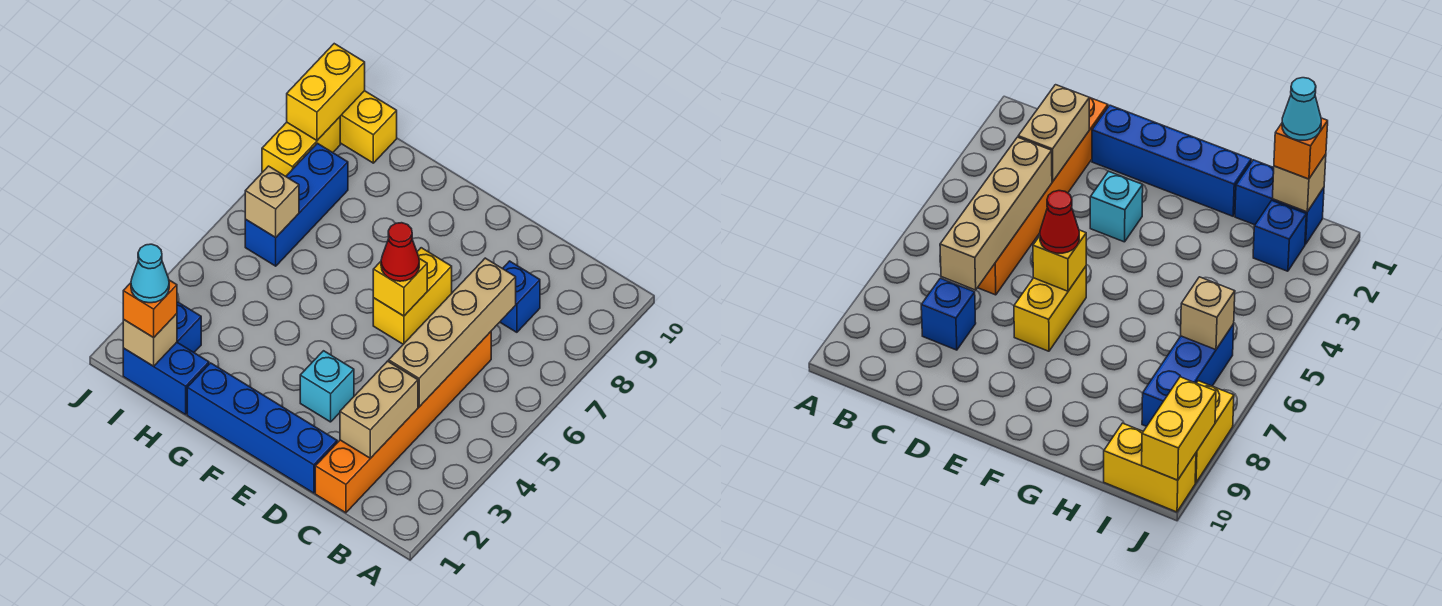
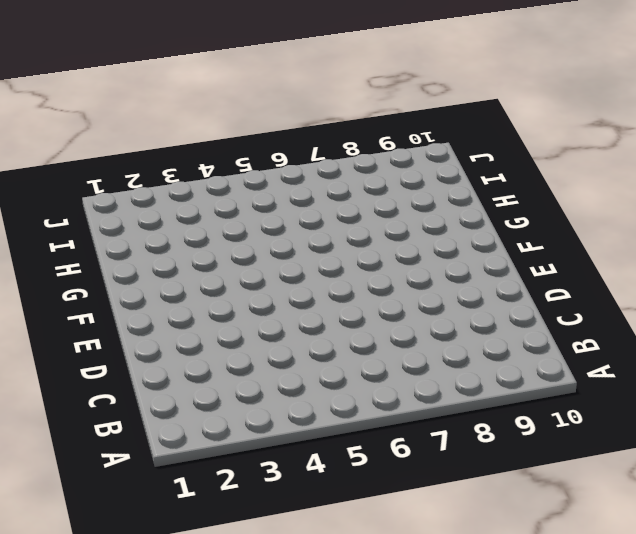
none -> orange brick C1:C6 level 1
none -> blue brick C8 level 1
none -> blue brick D1:G1 level 1

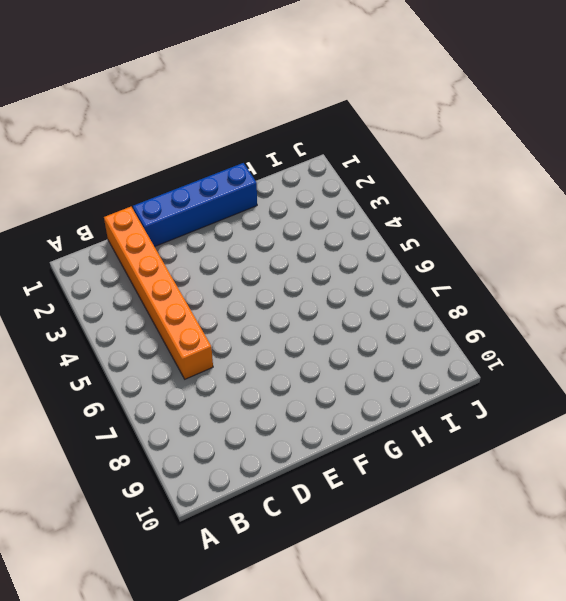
none -> blue brick C8 level 1
none -> cyan brick E3 level 1
none -> yellow brick E6:E7 level 1

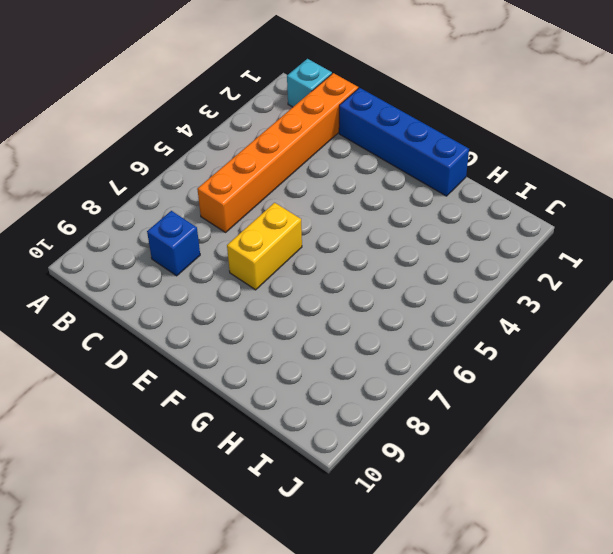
cyan brick B1 level 1 -> cyan brick E3 level 1
none -> blue brick H1:I1 level 1
none -> blue brick I2 level 1
none -> blue brick I6:I8 level 1

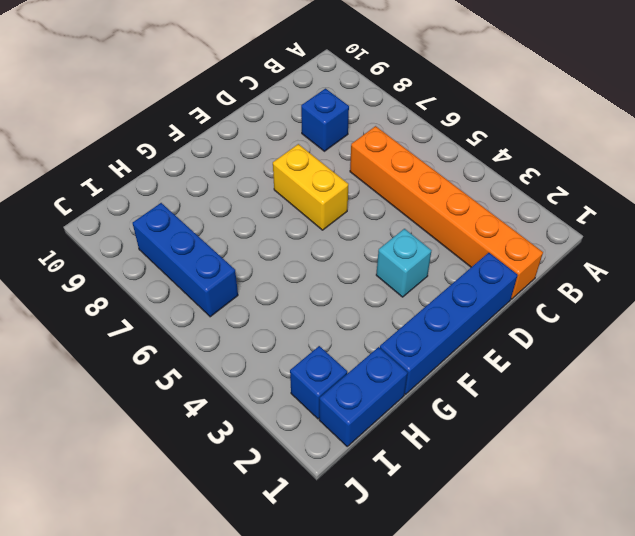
none -> yellow brick I10:J10 level 1
none -> yellow brick J8:J9 level 1
none -> tan brick C2:C3 level 2

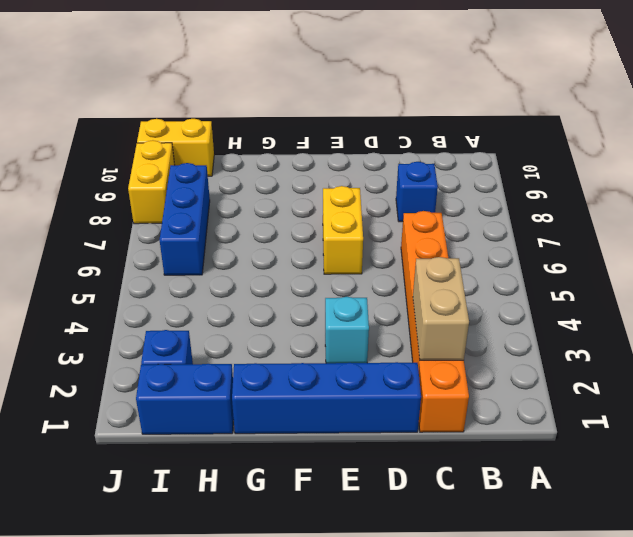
none -> tan brick C4:C7 level 2
none -> yellow brick E6 level 2
none -> tan brick I1 level 2

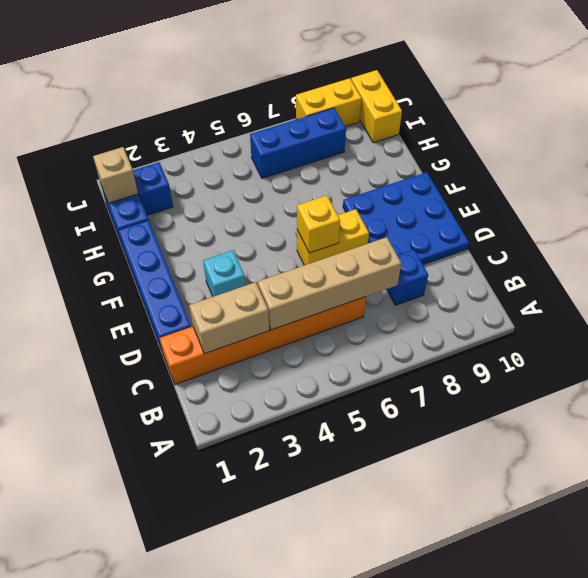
blue plate D8:F10 level 1 -> none
none -> tan brick I6 level 2
none -> yellow brick J9:J10 level 2
none -> red cone E6 level 3

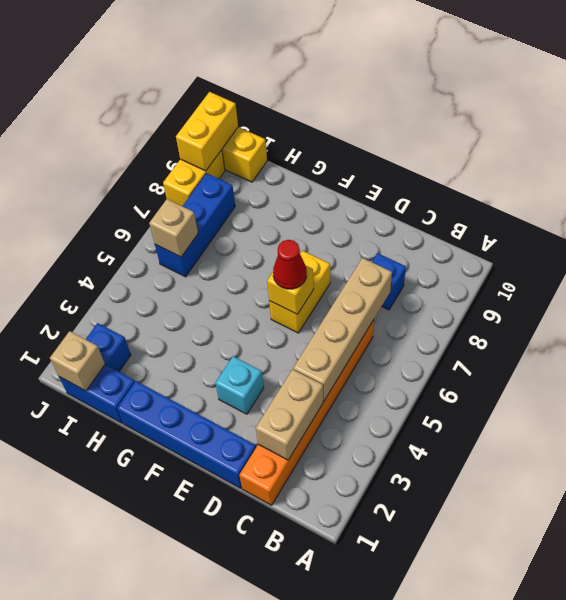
none -> orange brick I1 level 3
none -> cyan cone I1 level 4

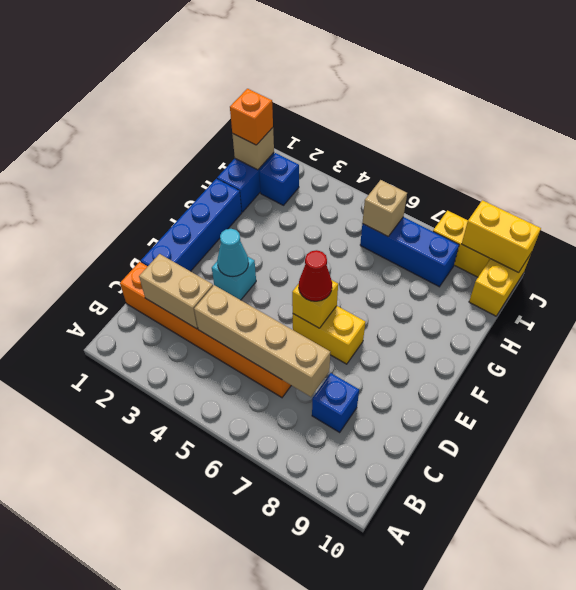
cyan cone E3 level 2 -> cyan cone I1 level 4

